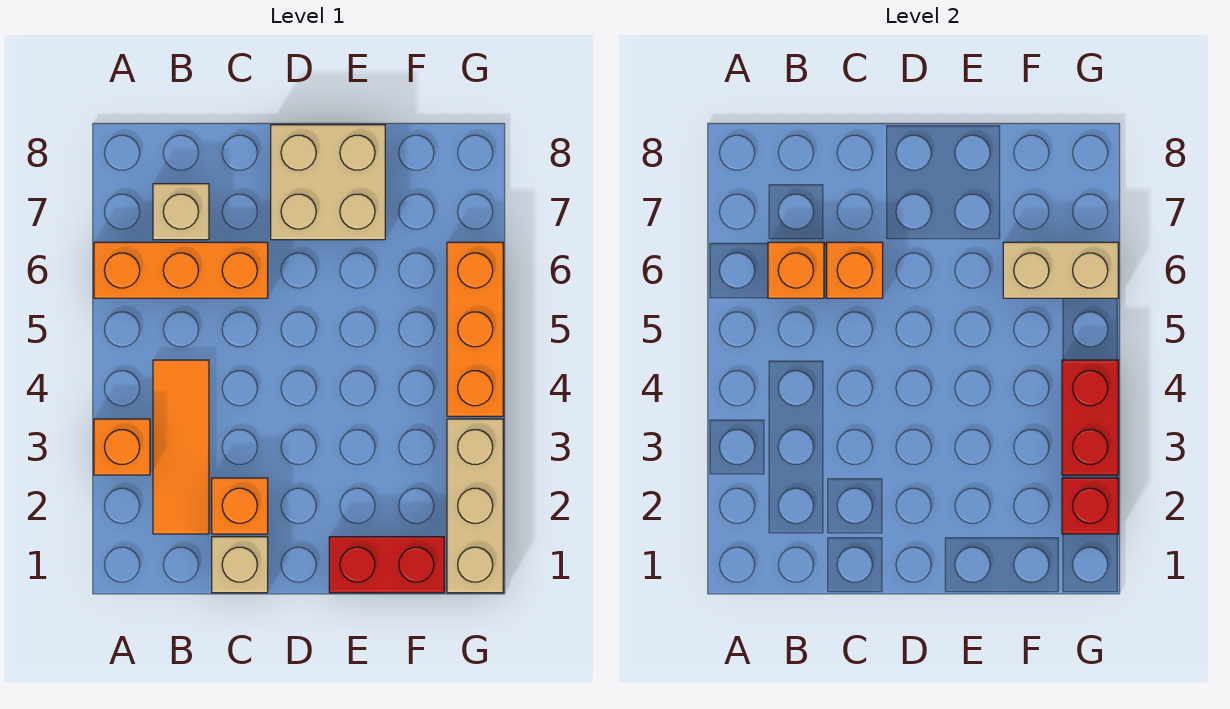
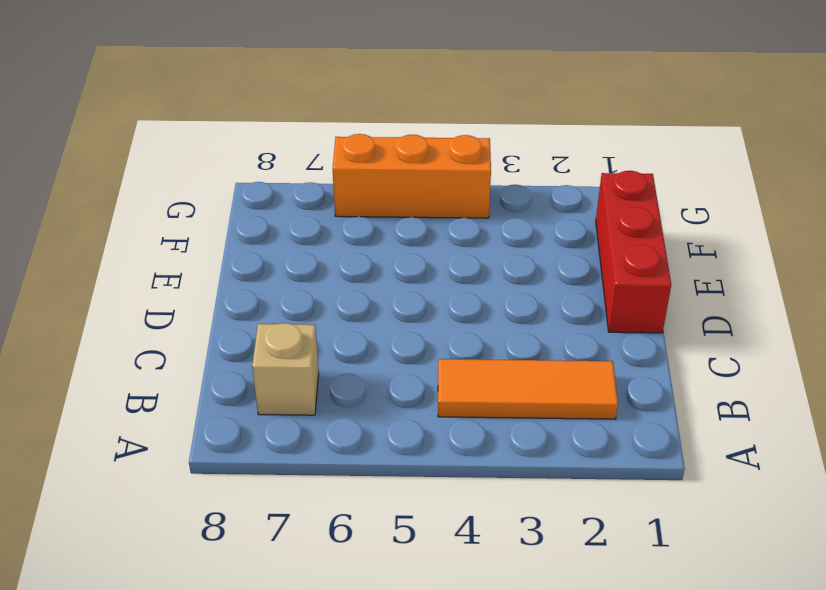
red brick D1:F1 level 1 -> red brick E1:F1 level 1
none -> orange brick A3 level 1
none -> orange brick A6:C6 level 1
none -> tan brick C1 level 1

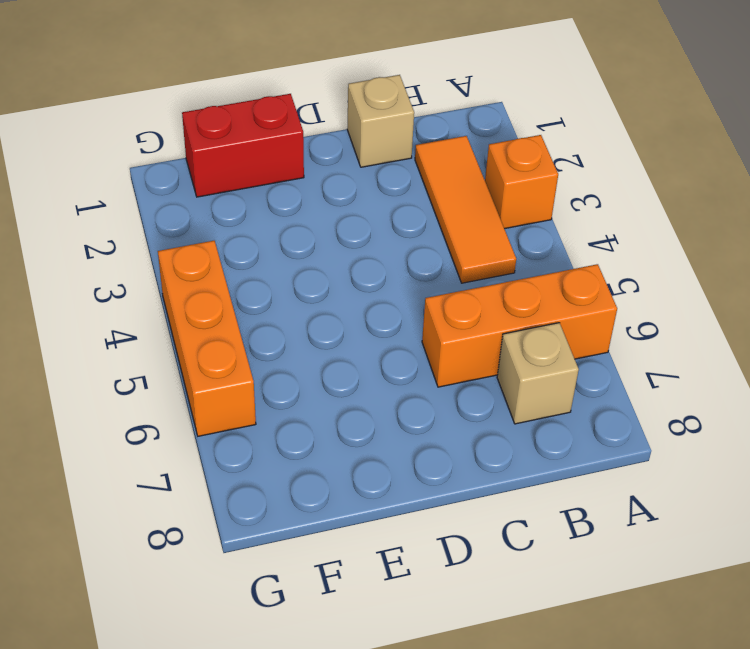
none -> orange brick C2 level 1
none -> tan brick D7:E8 level 1
none -> tan brick G1:G3 level 1

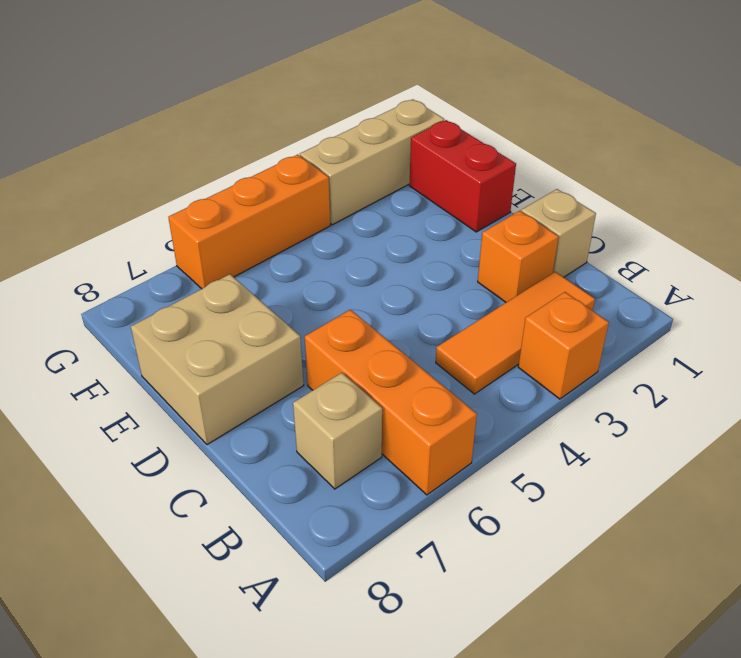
none -> orange brick B6 level 2
none -> orange brick C6 level 2
none -> tan brick F6:G6 level 2

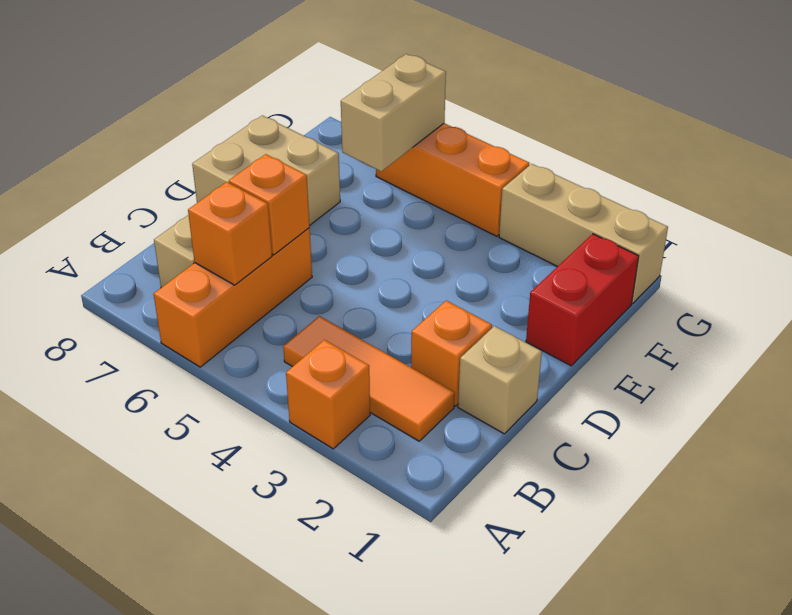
none -> red brick G2 level 2
none -> red brick G3:G4 level 2

